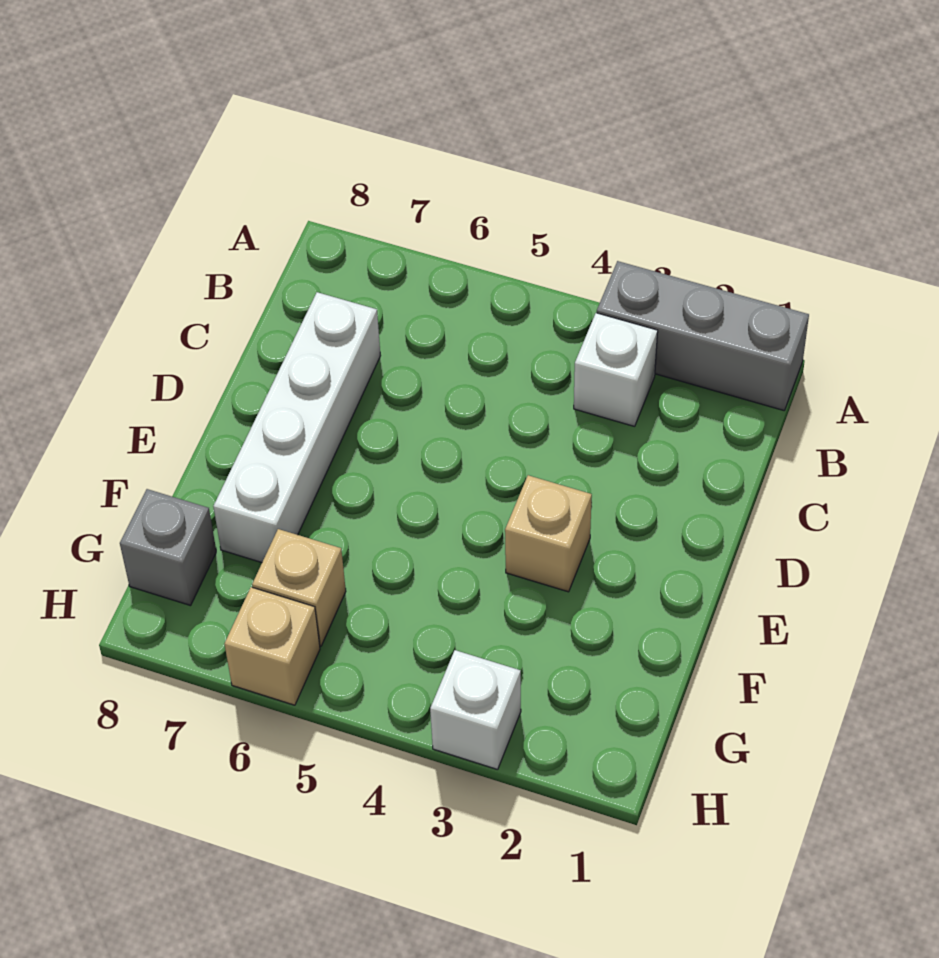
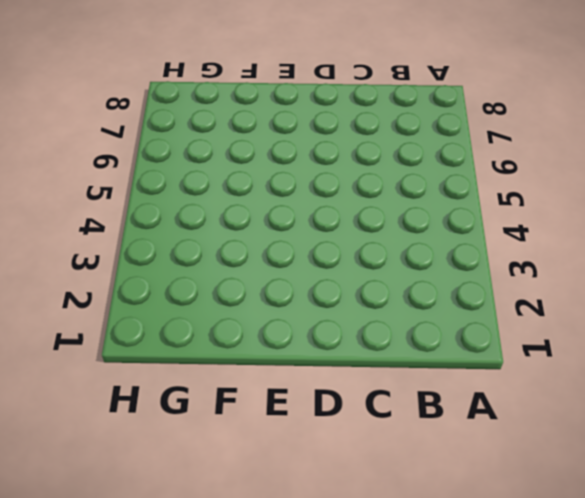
none -> grey brick A1:A3 level 1
none -> white brick B3 level 1

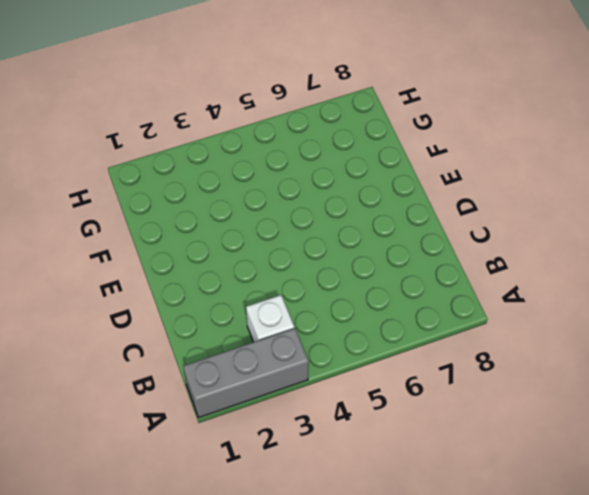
none -> white brick C7:F7 level 1
none -> tan brick E3 level 1

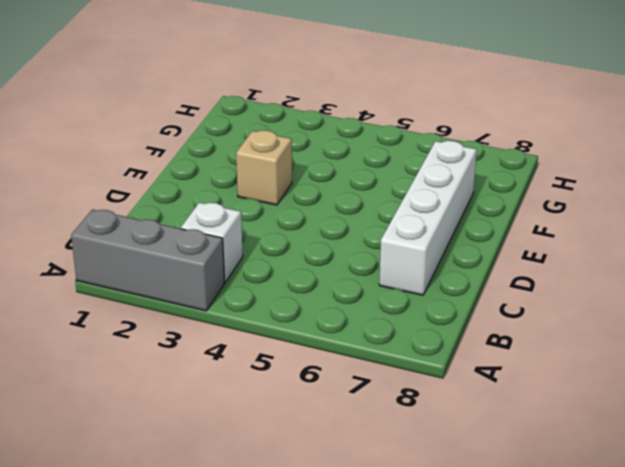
none -> tan brick G6 level 1
none -> grey brick G8 level 1

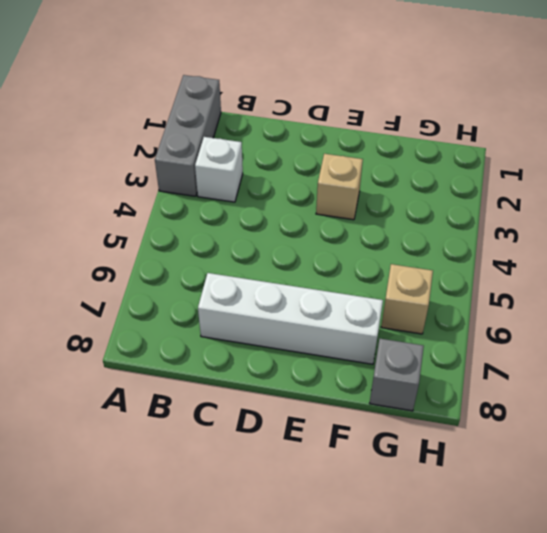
none -> white brick H3 level 1
none -> tan brick H6 level 1

